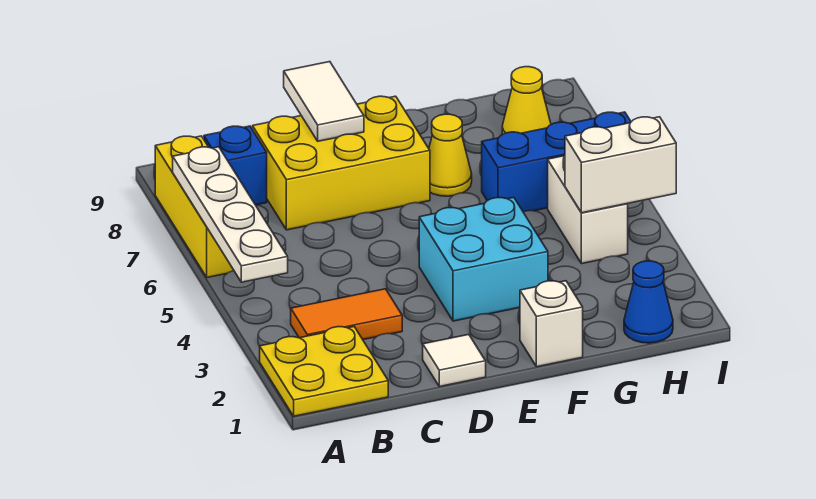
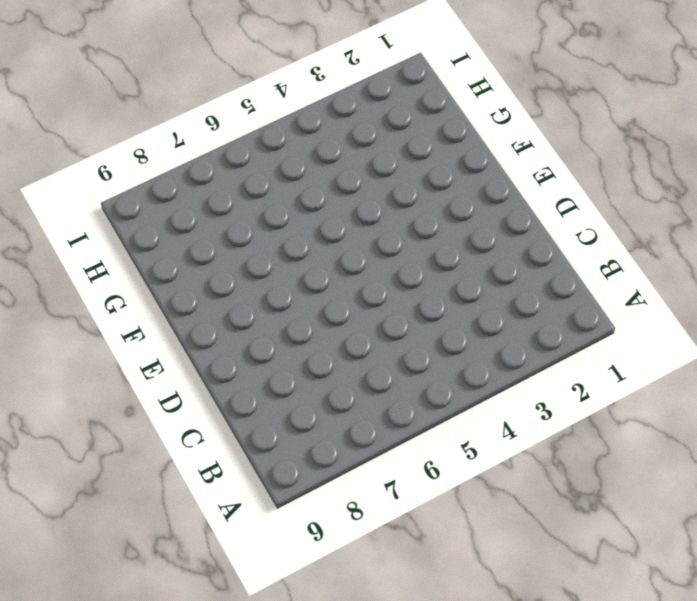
none -> yellow plate A1:B2 level 1
none -> yellow brick A6:A8 level 1
none -> orange tile B3:C3 level 1

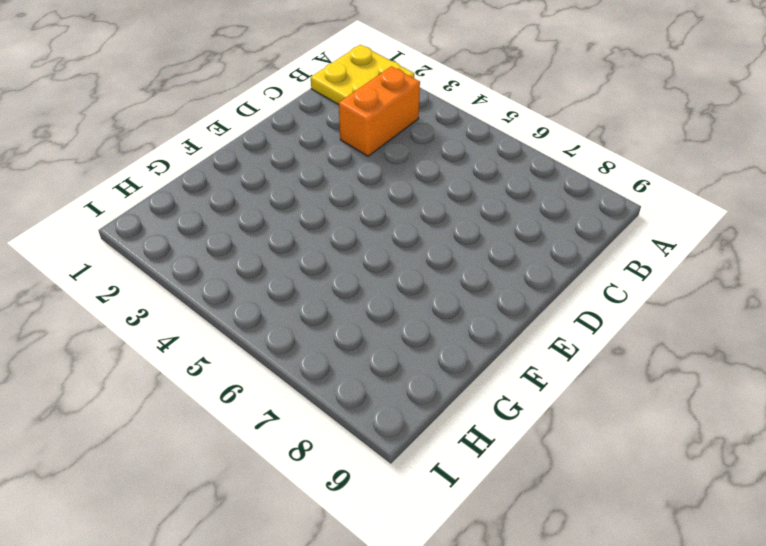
orange brick B3:C3 level 1 -> orange tile B3:C3 level 1
none -> yellow brick A6:A8 level 1
none -> blue brick B8 level 1
none -> yellow brick C7:E8 level 1

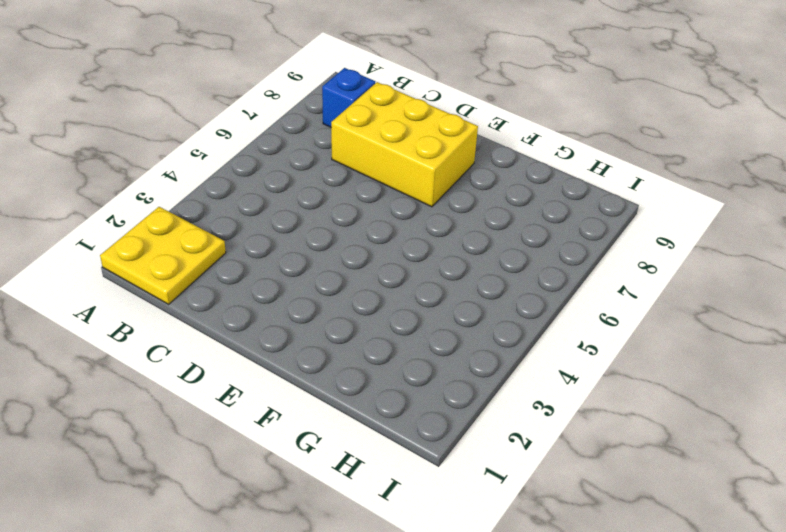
none -> yellow brick A6:A8 level 1
none -> orange tile B3:C3 level 1
none -> white tile D1 level 1

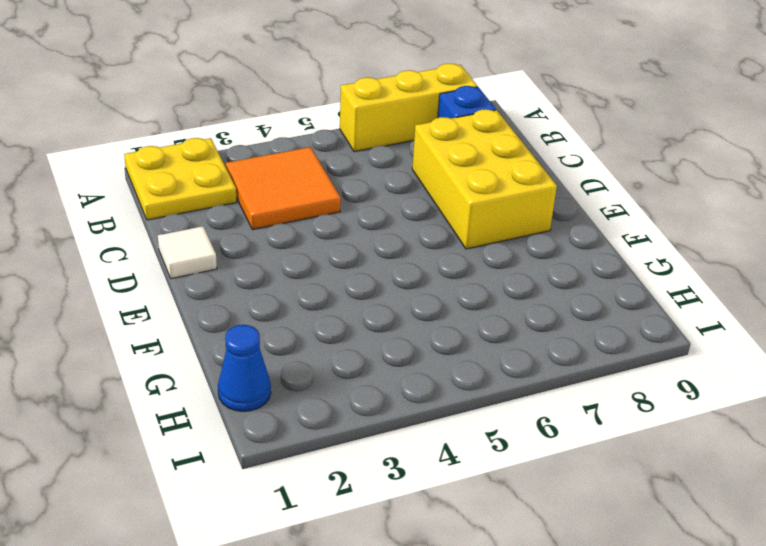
orange tile B3:C4 level 1 -> orange tile B3:C3 level 1
none -> cyan brick E3:F4 level 1
none -> white brick F1 level 1
none -> yellow cone F7 level 1

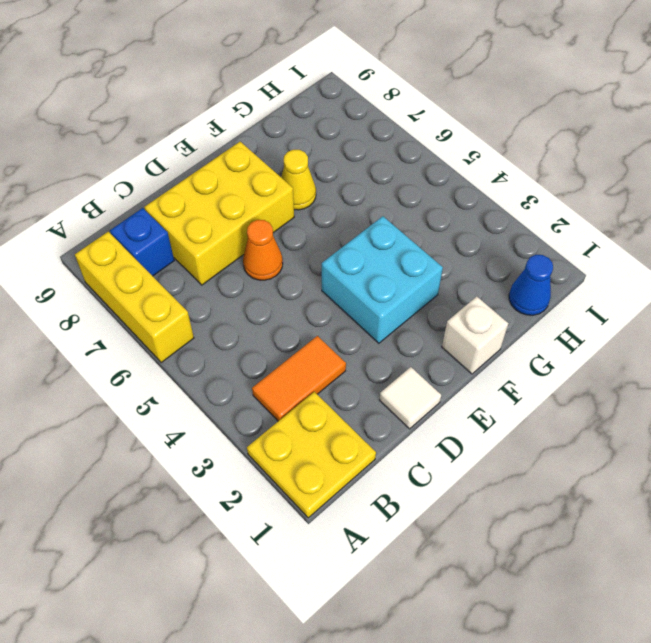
orange cone D6 level 1 -> none
none -> blue brick G6:I6 level 1
none -> white brick H4:H5 level 1
none -> yellow cone H8 level 1

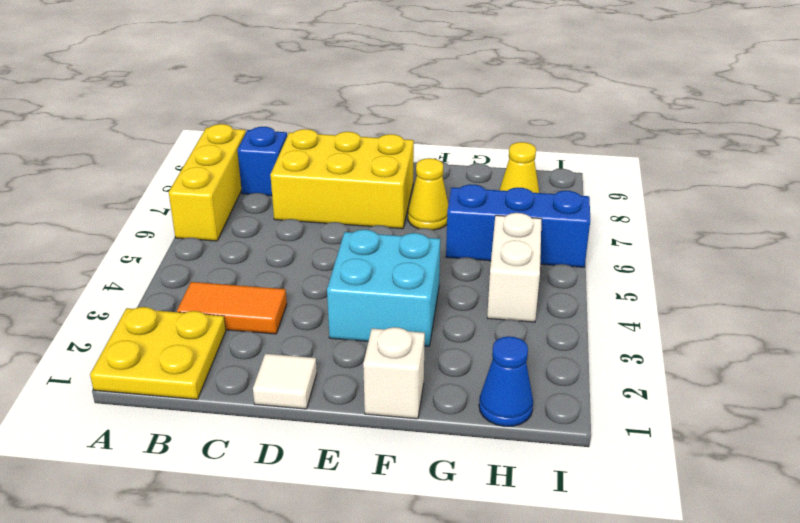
none -> white plate A4:A7 level 2
none -> white tile D8:D9 level 2
none -> white brick H4:I4 level 2

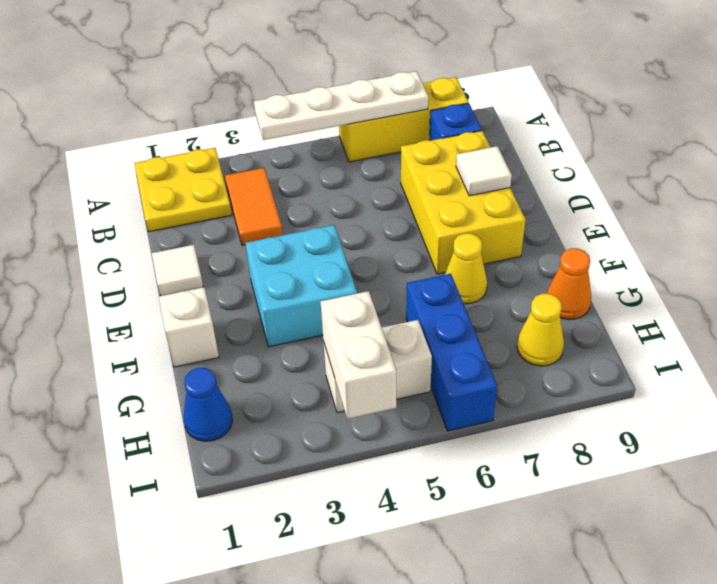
white tile D8 level 2 -> white tile D8:D9 level 2
orange cone G9 level 1 -> none

